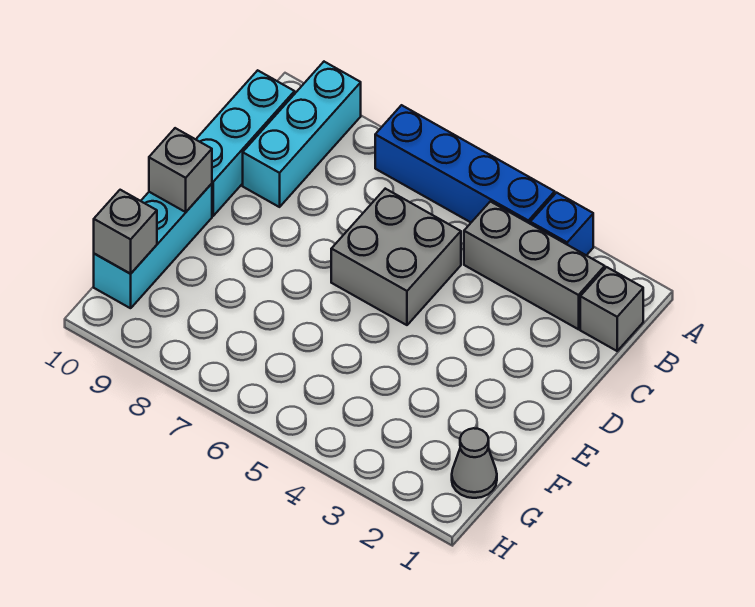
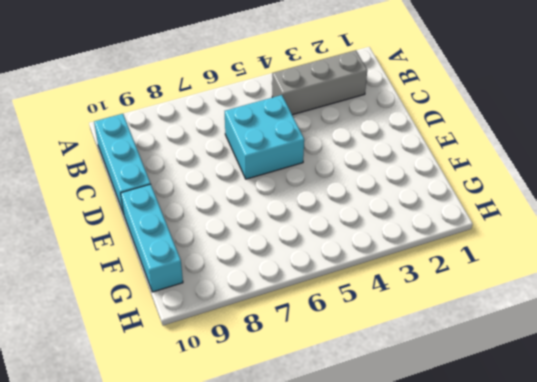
cyan brick C5:D6 level 1 -> grey brick C5:D6 level 1
none -> blue brick A3 level 1
none -> blue brick A4:A7 level 1

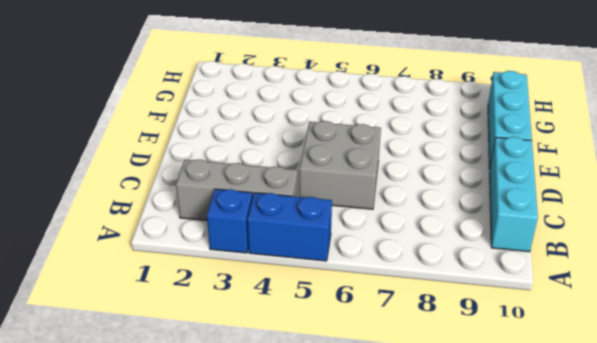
blue brick A4:A5 level 1 -> blue brick A4:A7 level 1
none -> cyan brick A9:C9 level 1
none -> grey brick B1 level 1

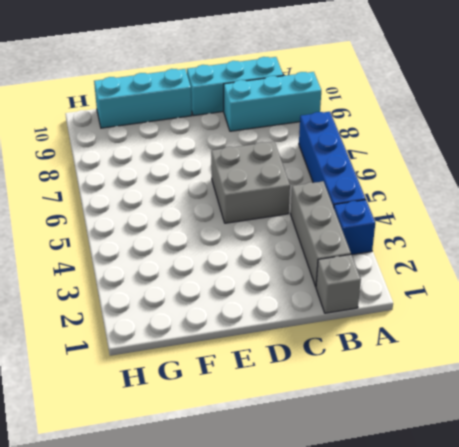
none -> grey cone G1 level 1
none -> grey brick E10 level 2

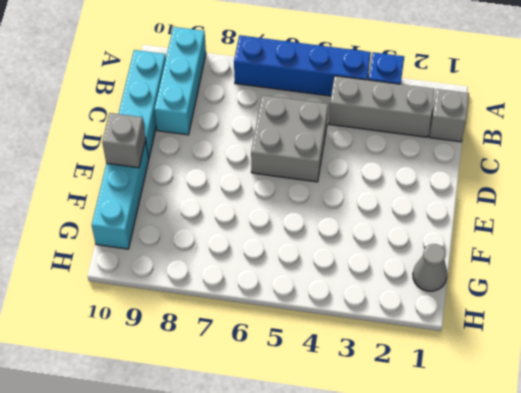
none -> grey brick G10 level 2

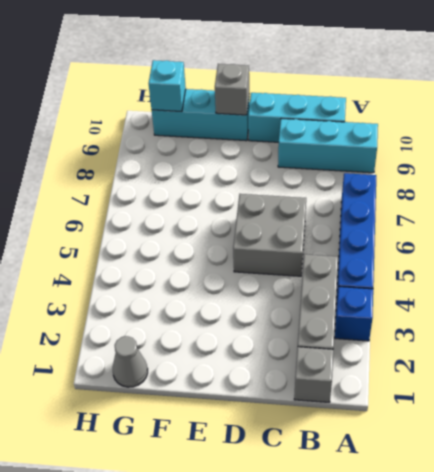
cyan brick G10 level 2 -> grey brick G10 level 2

